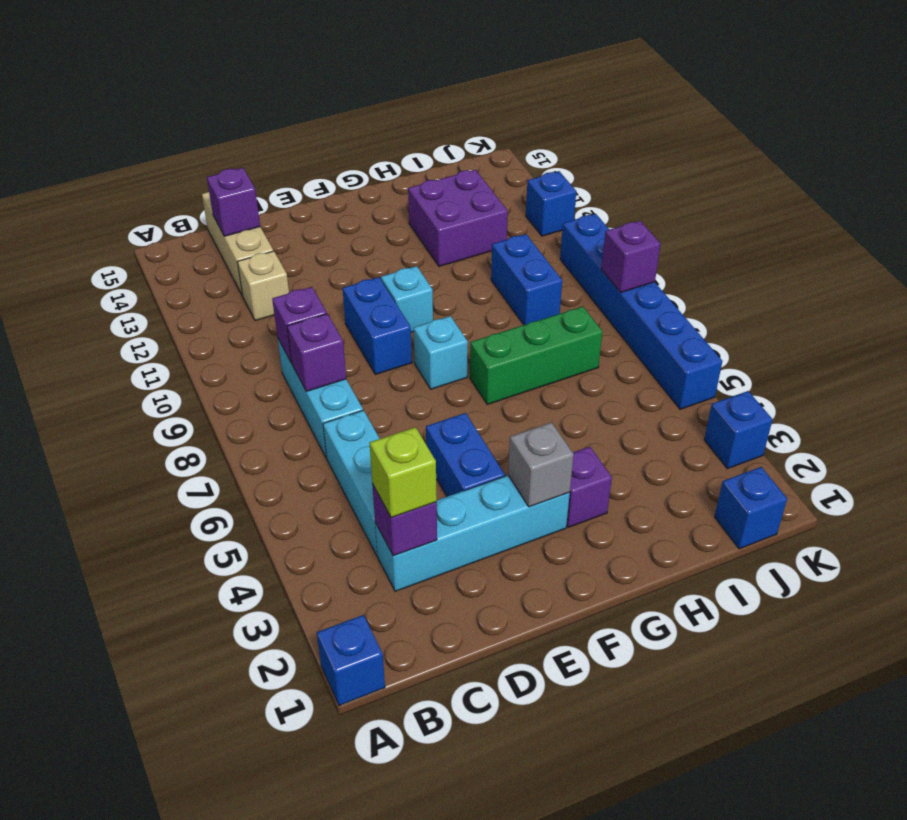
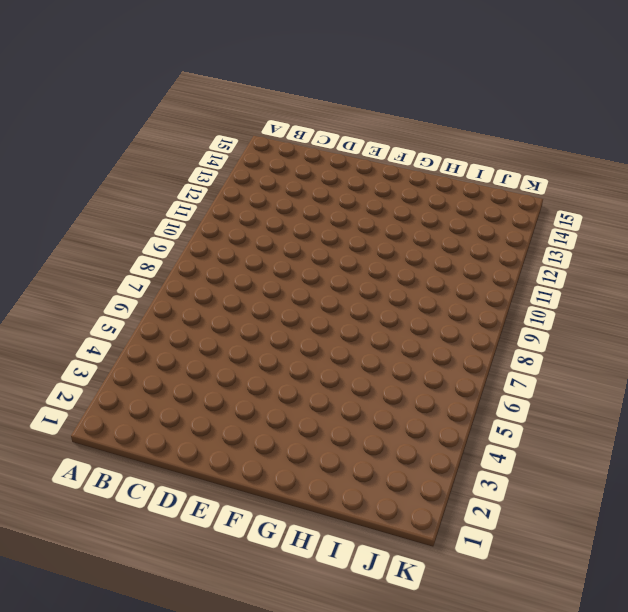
none -> blue brick A1 level 1
none -> cyan brick C3:F3 level 1
none -> cyan brick C4:C6 level 1

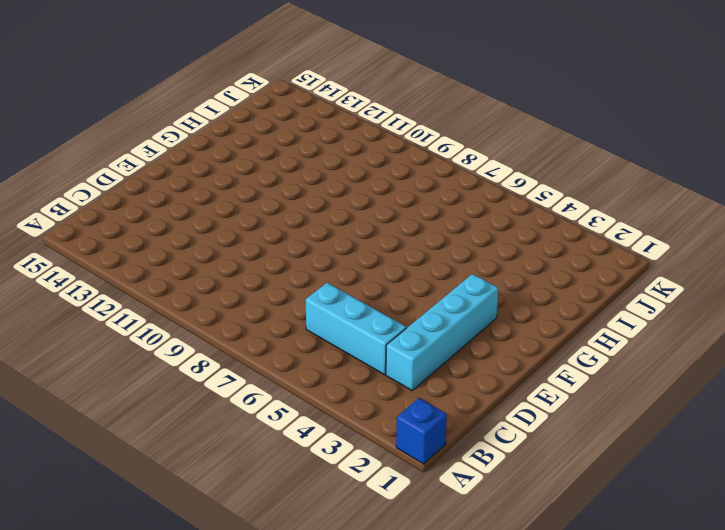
none -> cyan brick C7:C9 level 1
none -> tan brick C12 level 1
none -> tan brick C13:C15 level 1

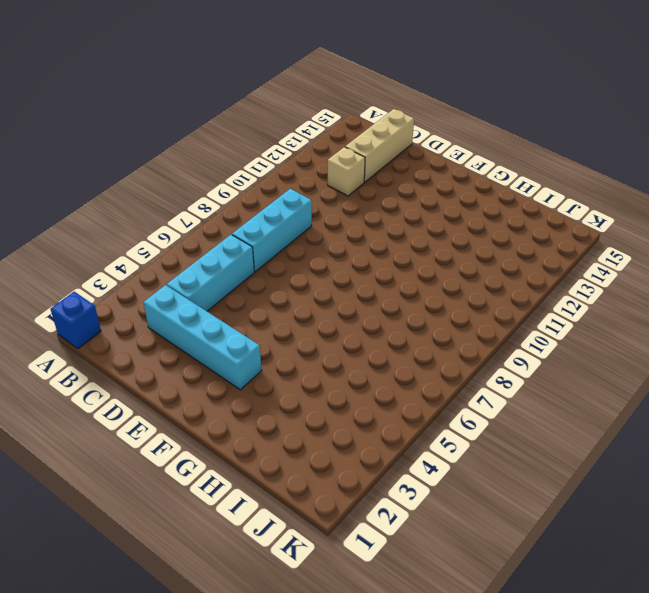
none -> blue brick E4:E5 level 1
none -> blue brick E9:E10 level 1
none -> cyan brick F8 level 1

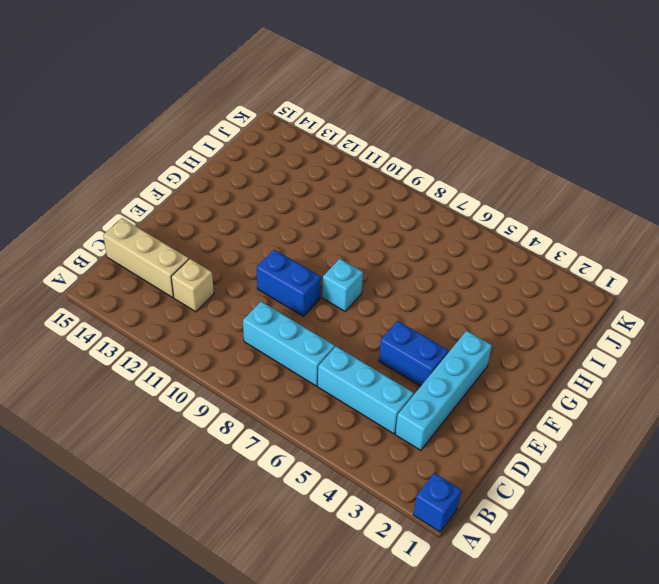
none -> cyan brick F10 level 1
none -> purple brick G3 level 1
none -> green brick G7:I7 level 1

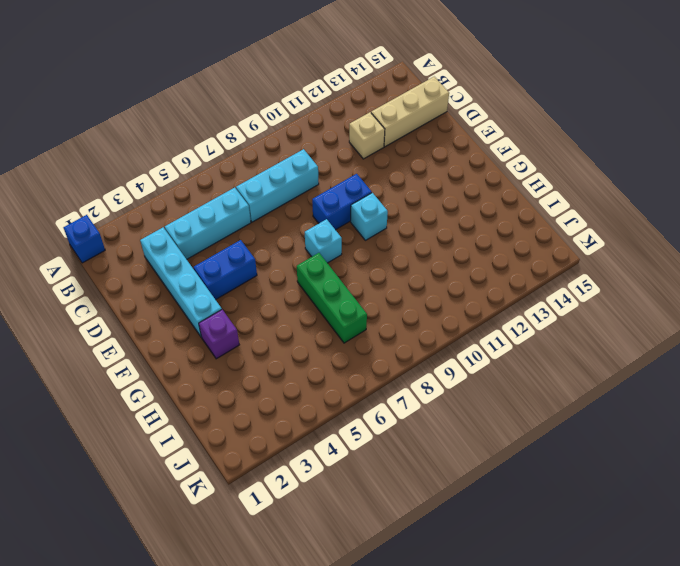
none -> purple brick H12:I13 level 1
none -> blue brick I9:I10 level 1
none -> blue brick J1 level 1

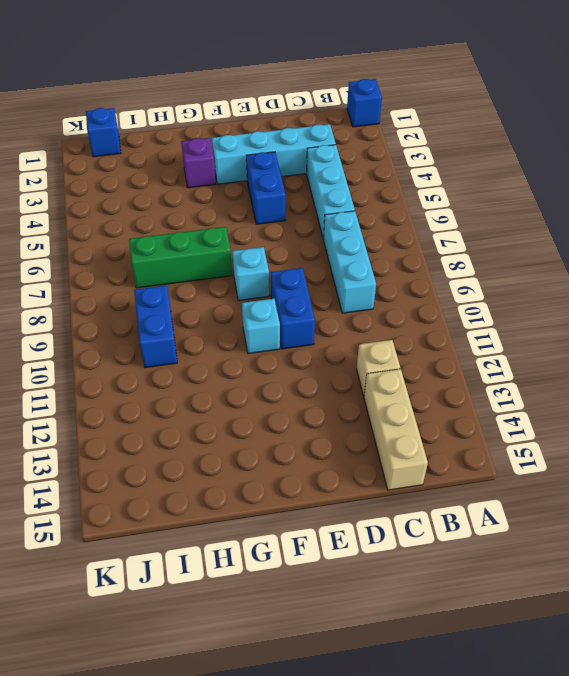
none -> purple brick H12:I13 level 1
none -> blue brick K3 level 1
none -> blue brick K5:K10 level 1

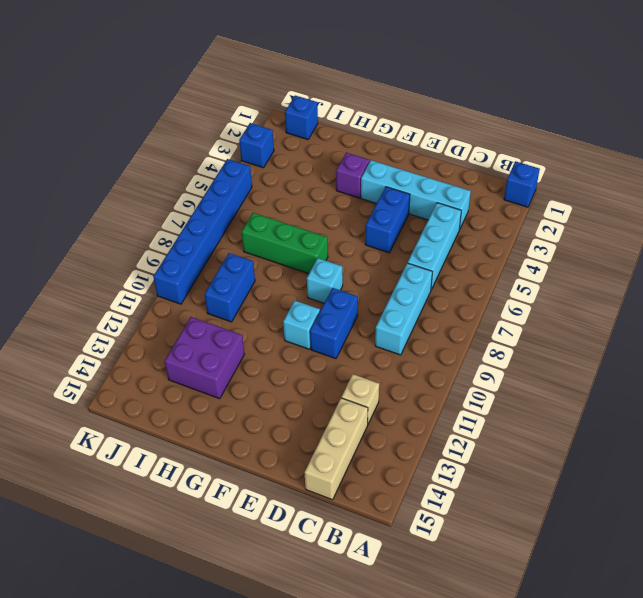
none -> blue brick K12 level 1
none -> purple brick C3 level 2
none -> purple brick C8 level 2

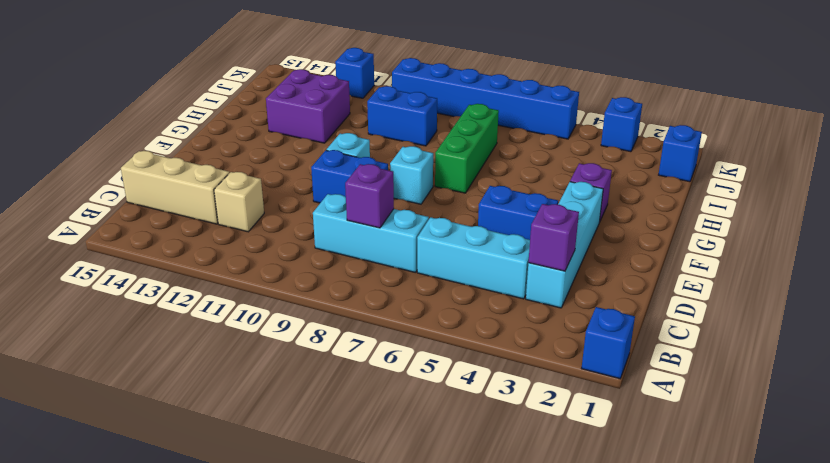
none -> purple brick C9 level 2
none -> purple brick C14 level 2
none -> grey brick F3 level 2

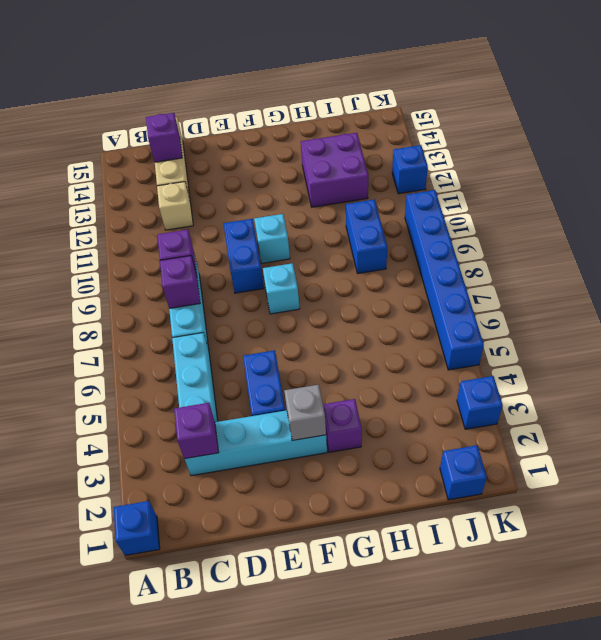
none -> green brick G7:I7 level 1
none -> purple brick K8 level 2
none -> lime brick C3 level 3

